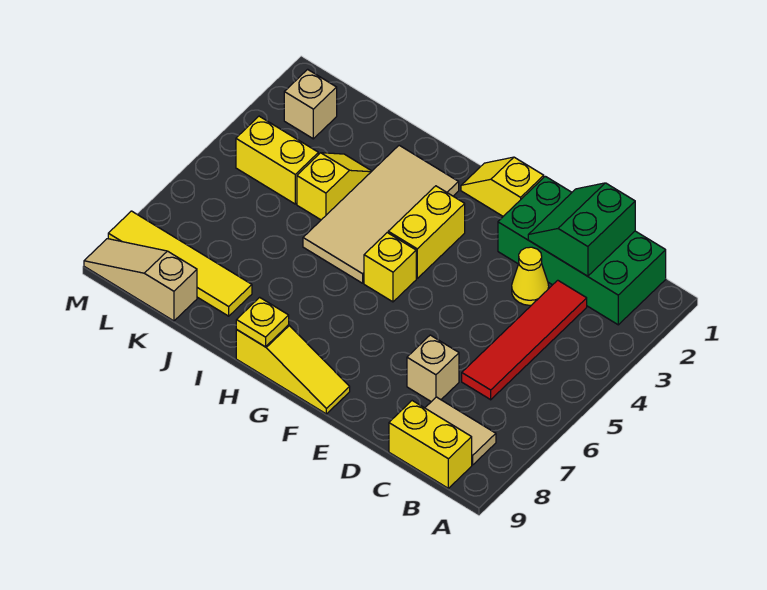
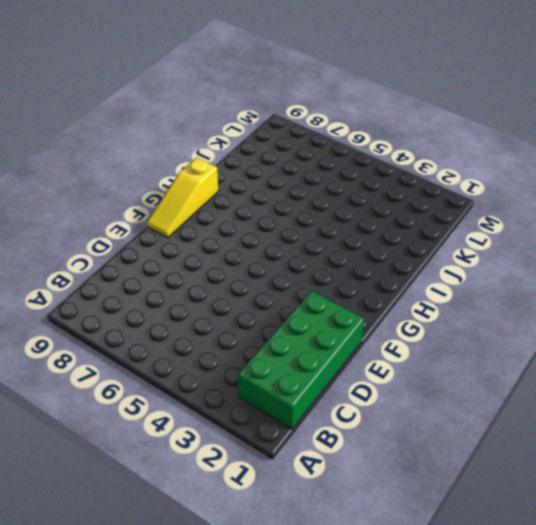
none -> tan tile B8:C8 level 1
none -> yellow brick B9:C9 level 1
none -> red tile C3:C6 level 1

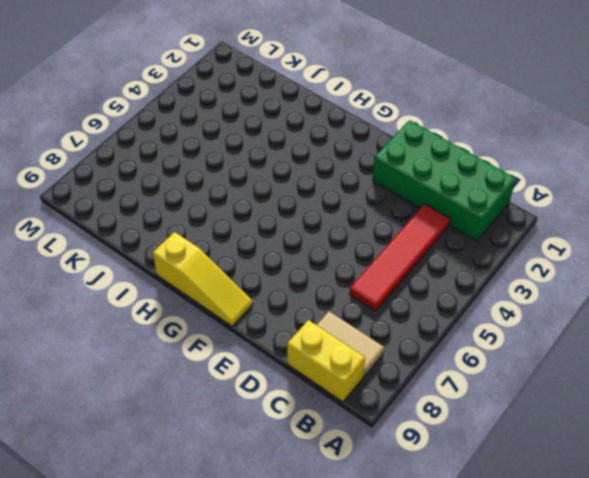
none -> yellow cone D3 level 1
none -> tan brick D7 level 1
none -> yellow slope F1:G1 level 1 top F

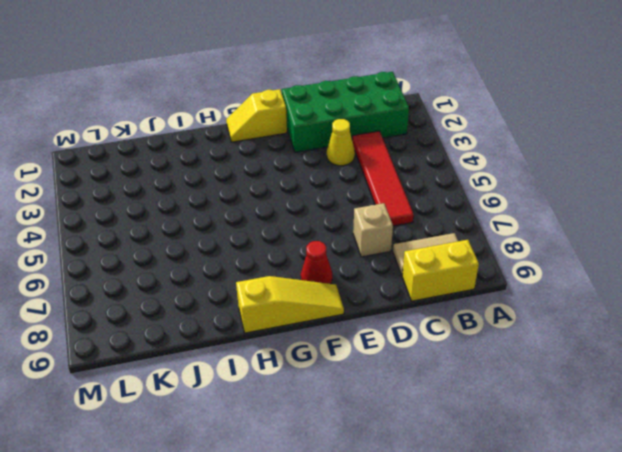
red cone F8 level 1 -> none
none -> yellow brick G3:G4 level 1
none -> yellow brick G5 level 1
none -> tan tile H2:I5 level 1

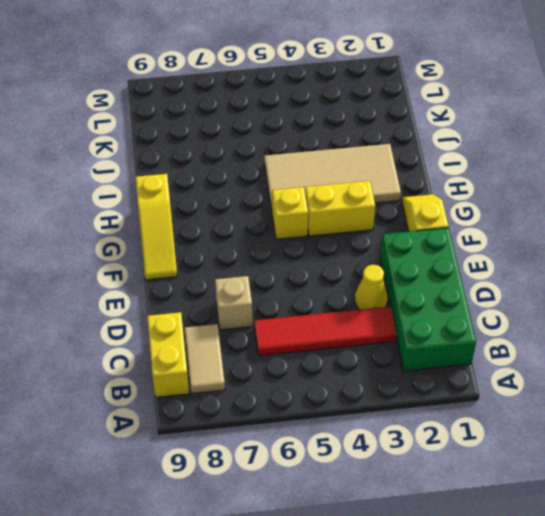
none -> yellow slope J3:J4 level 1 top 4
none -> yellow tile J8:M8 level 1
none -> yellow brick K4:L4 level 1

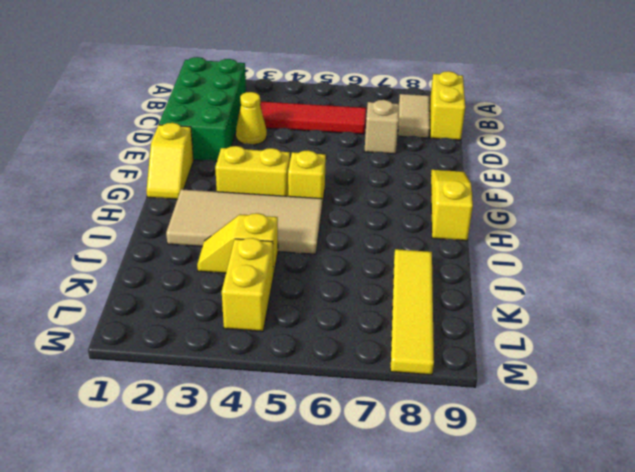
none -> tan slope K9:M9 level 1 top K
none -> tan brick L2 level 1
none -> green slope C1:D2 level 2 top C

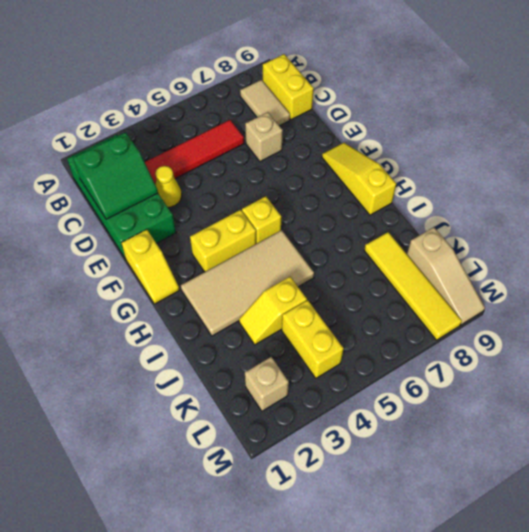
none -> yellow plate H9 level 2

